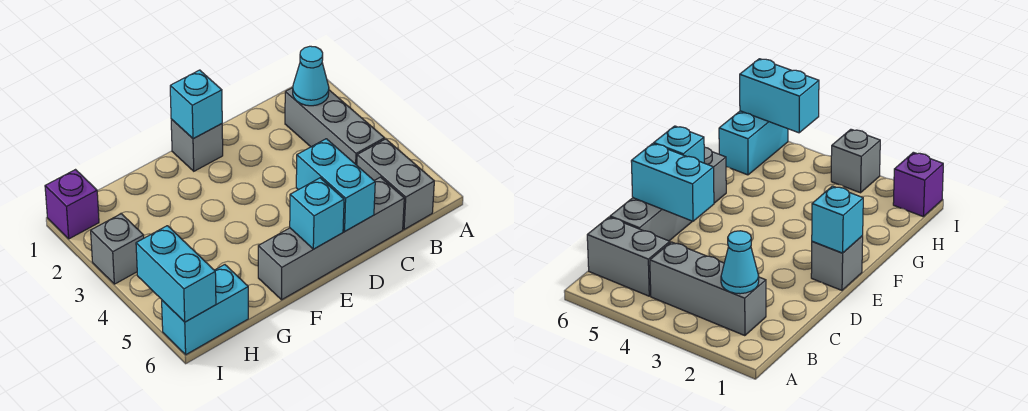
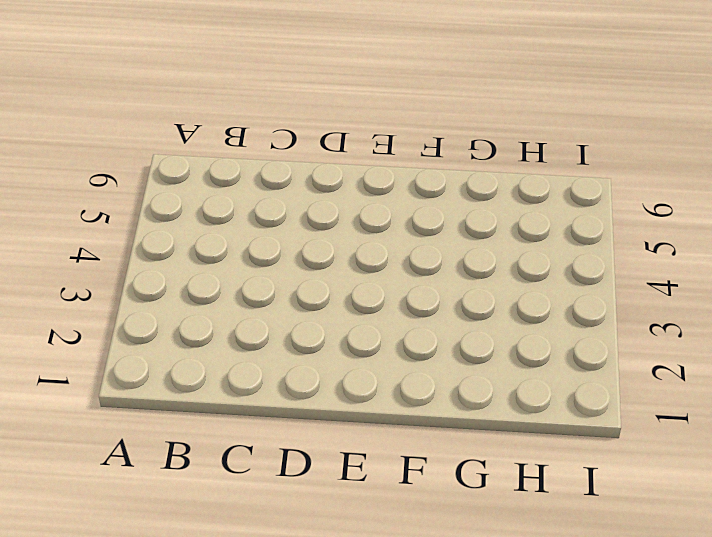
none -> grey brick B2:B4 level 1
none -> grey brick B5:B6 level 1
none -> grey brick C6:F6 level 1

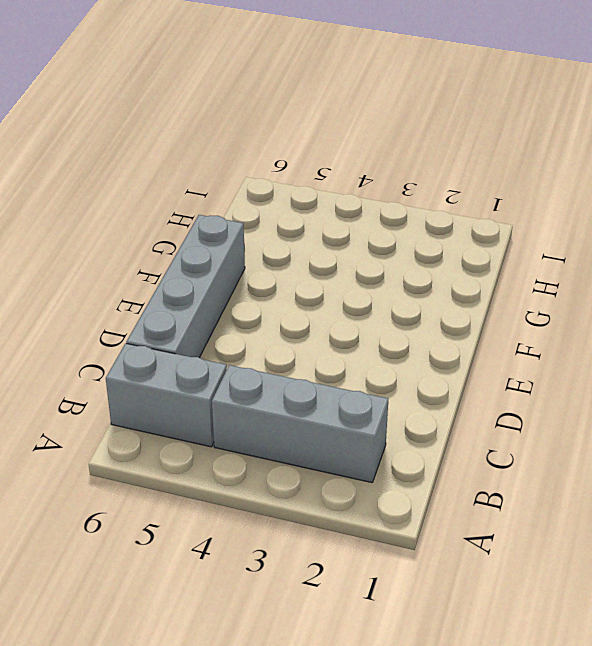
none -> grey brick E1 level 1
none -> cyan brick H6:I6 level 1
none -> purple brick I1 level 1

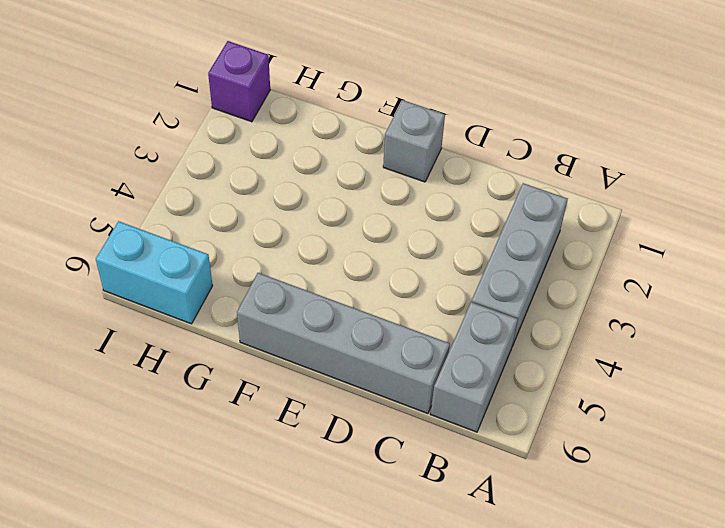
none -> grey brick I3 level 1
none -> cyan cone B2 level 2
none -> cyan brick D5:D6 level 2

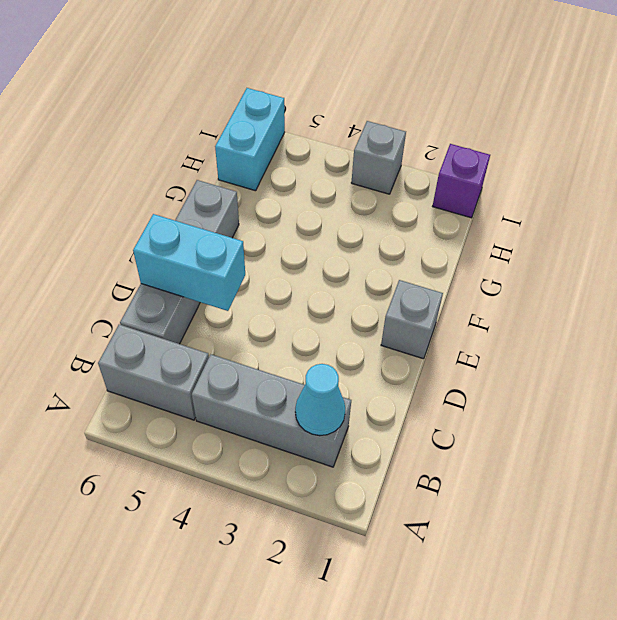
none -> cyan brick E1 level 2
none -> cyan brick E6 level 2
none -> cyan brick I5:I6 level 2

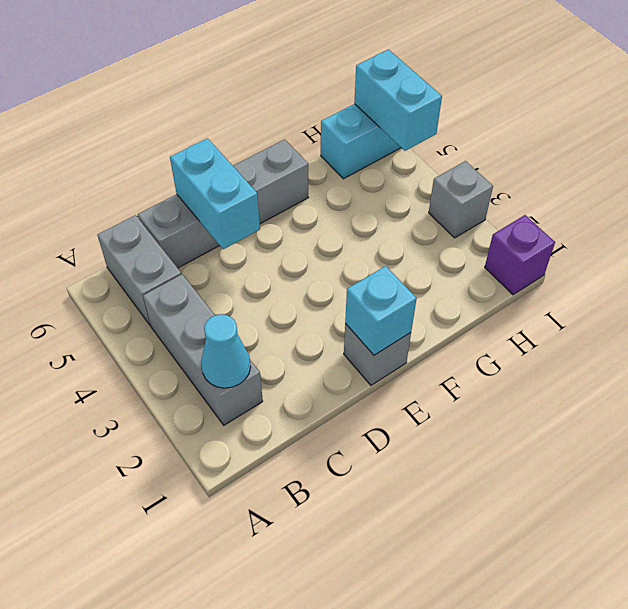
none -> cyan brick E6 level 2

